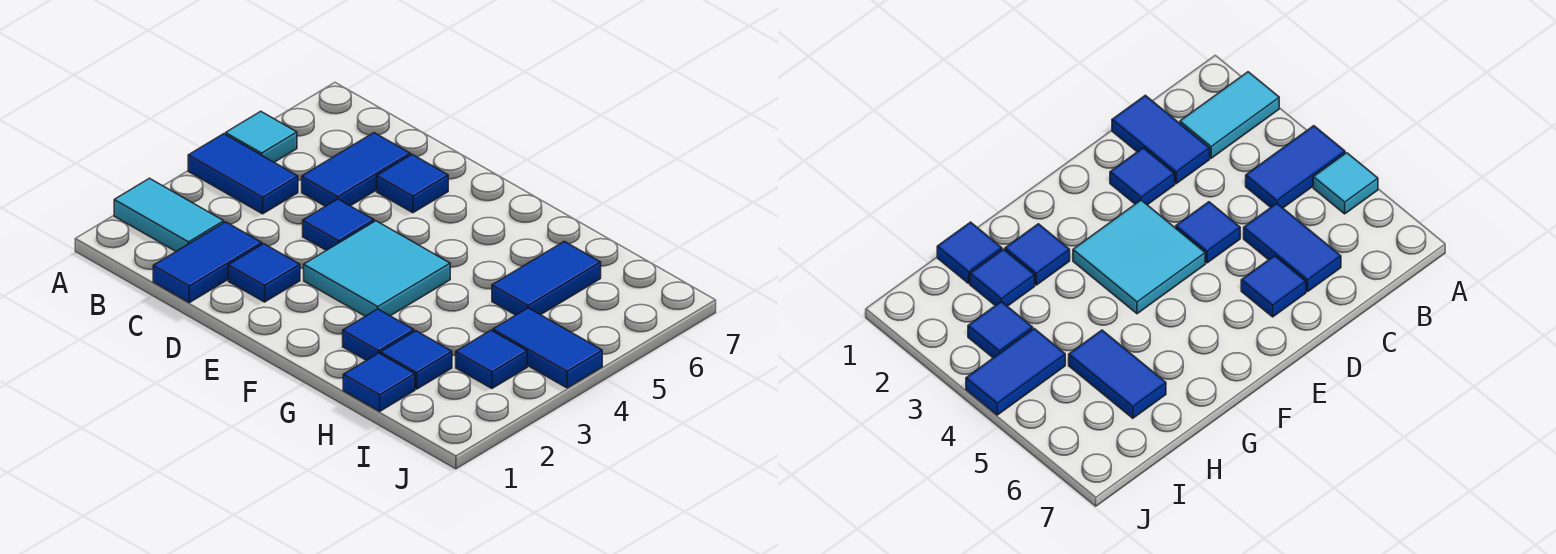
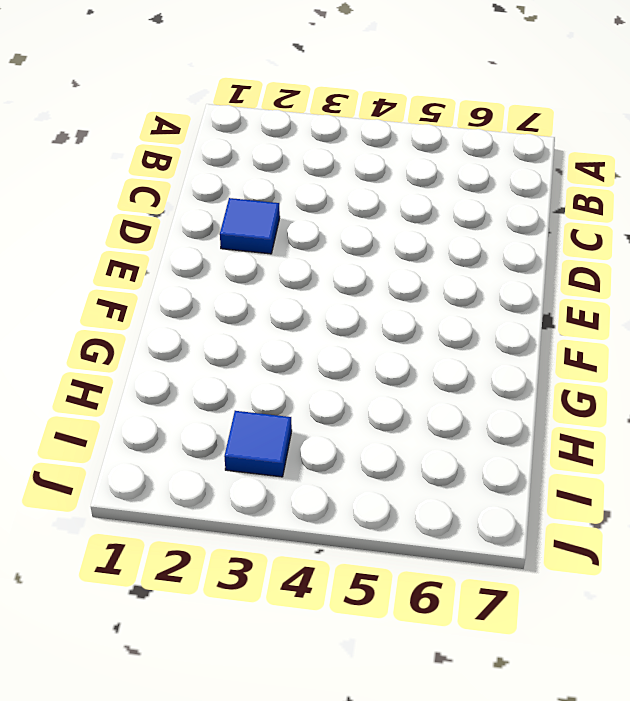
none -> cyan tile A2:B2 level 1
none -> blue tile A4:B4 level 1
none -> cyan tile A5 level 1

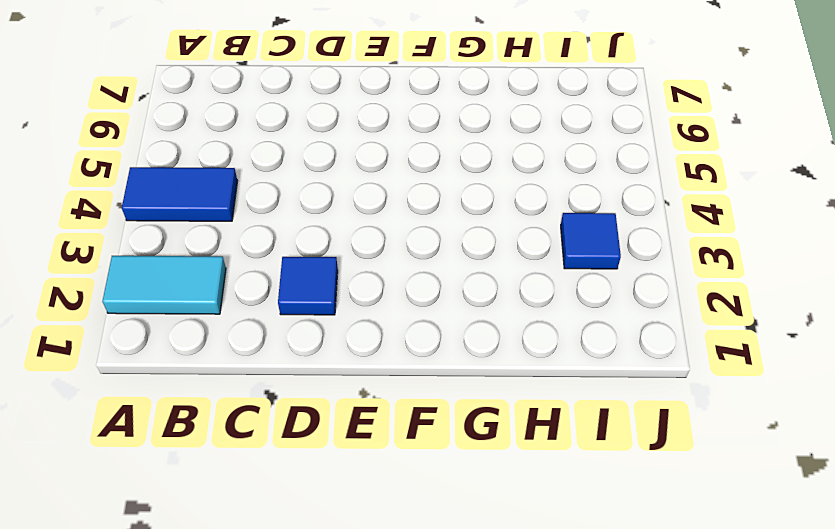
none -> cyan tile A5 level 1
none -> blue tile C1:C2 level 1
none -> blue tile C5:C6 level 1

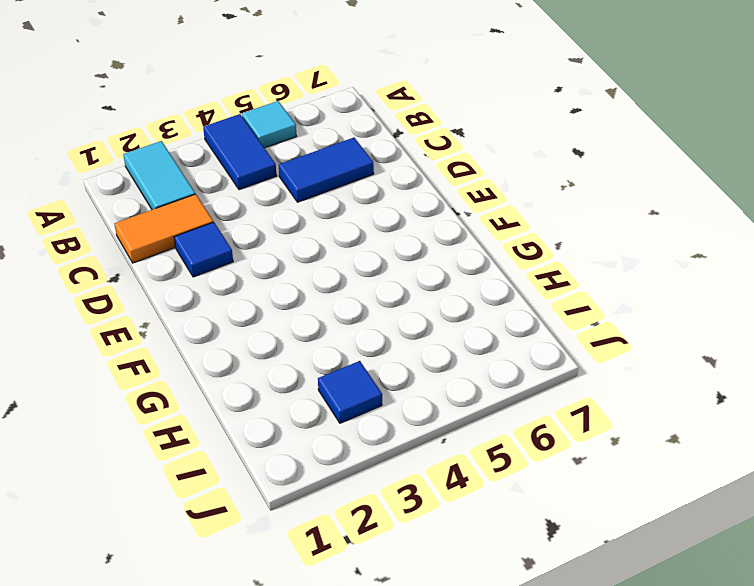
orange tile C1:C2 level 1 -> blue tile C1:C2 level 1
none -> blue tile D4 level 1
none -> blue tile D6 level 1
none -> cyan tile E3:F4 level 1

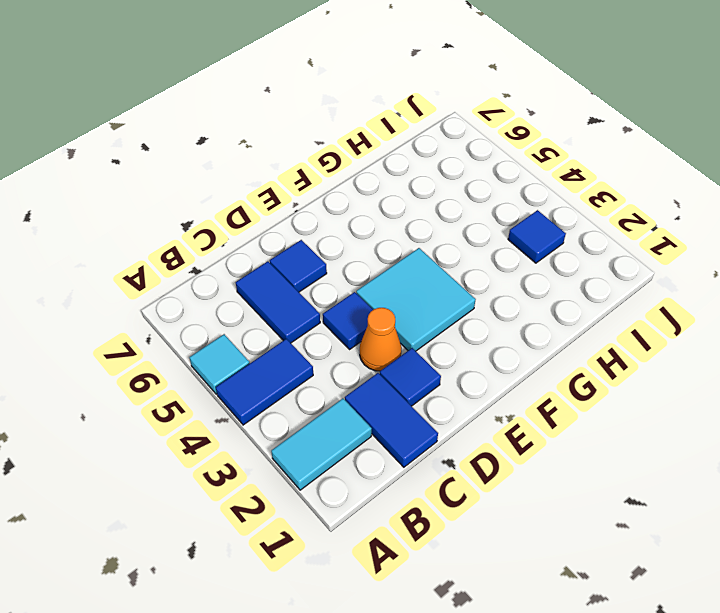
orange cone D3 level 1 -> none
none -> blue tile G2 level 1
none -> blue tile H1 level 1
none -> blue tile H2 level 1

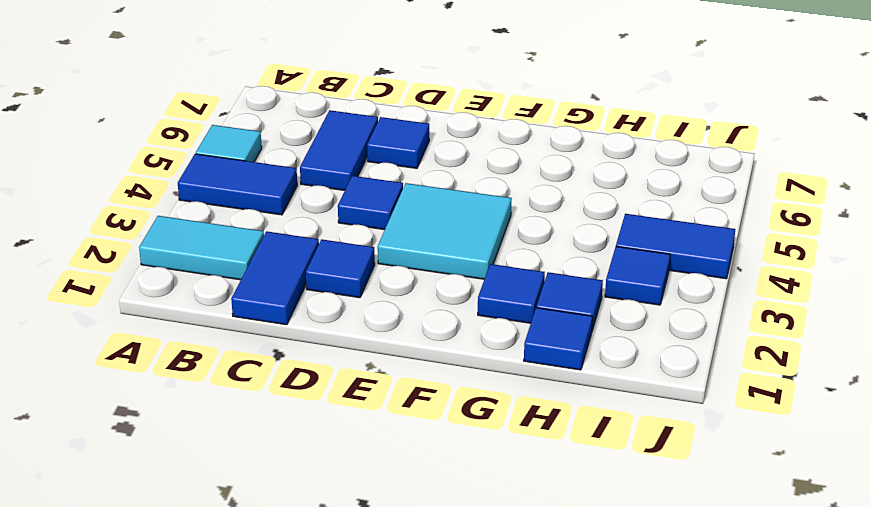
none -> blue tile H5:H6 level 1

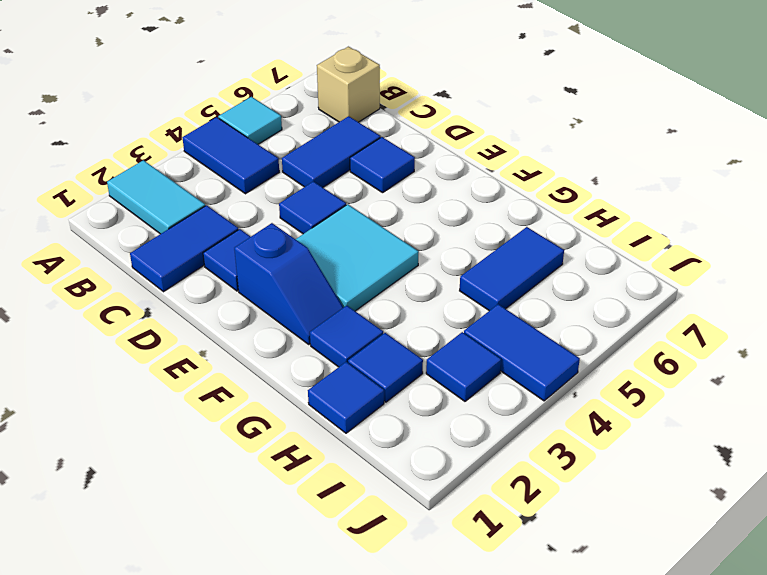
tan brick B7 level 1 -> none
blue slope E2:F2 level 1 top E -> none

